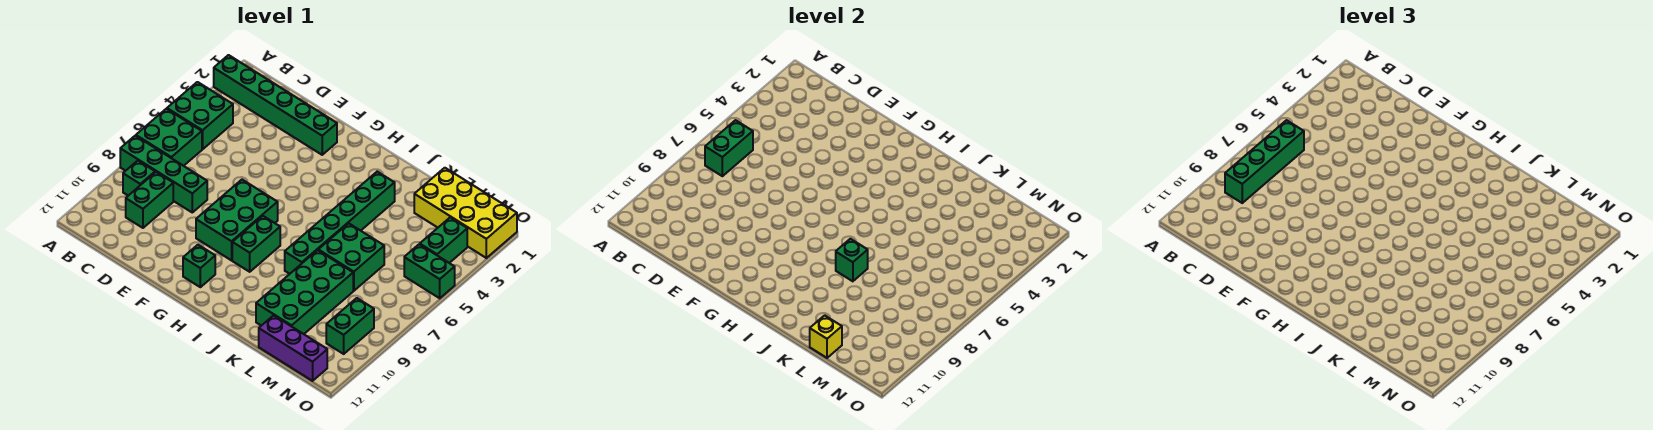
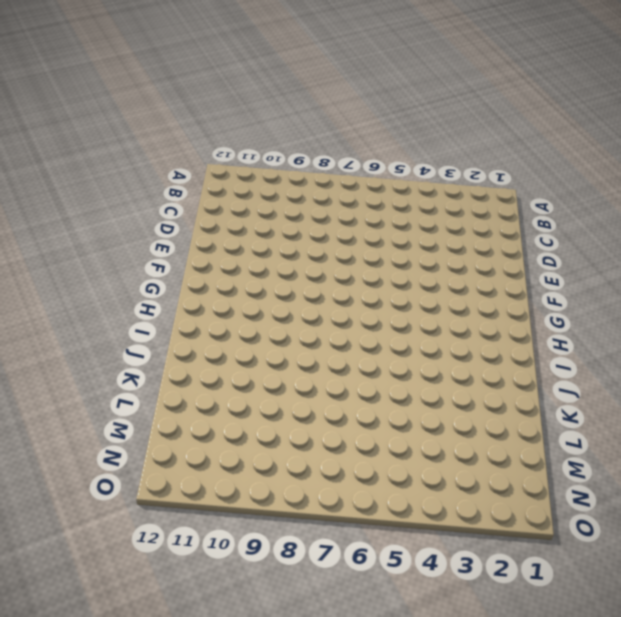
none -> green brick A2:F2 level 1
none -> green brick A4:B5 level 1
none -> green brick A6:B7 level 1

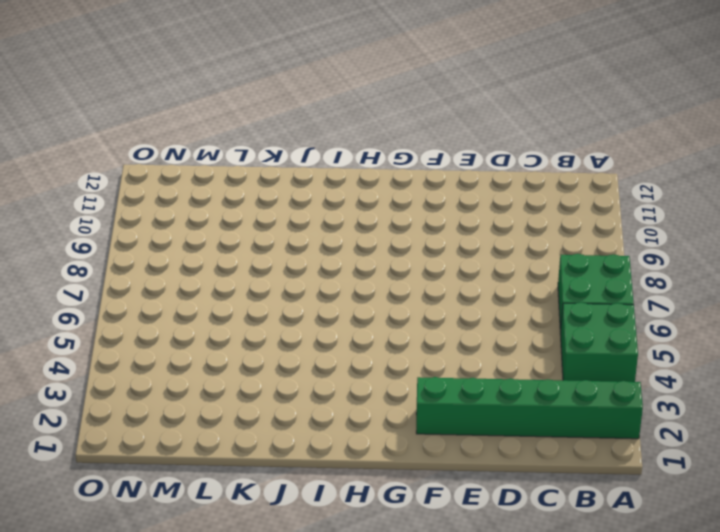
none -> green brick A8:D8 level 1
none -> green brick B9 level 1
none -> green brick C9:C10 level 1

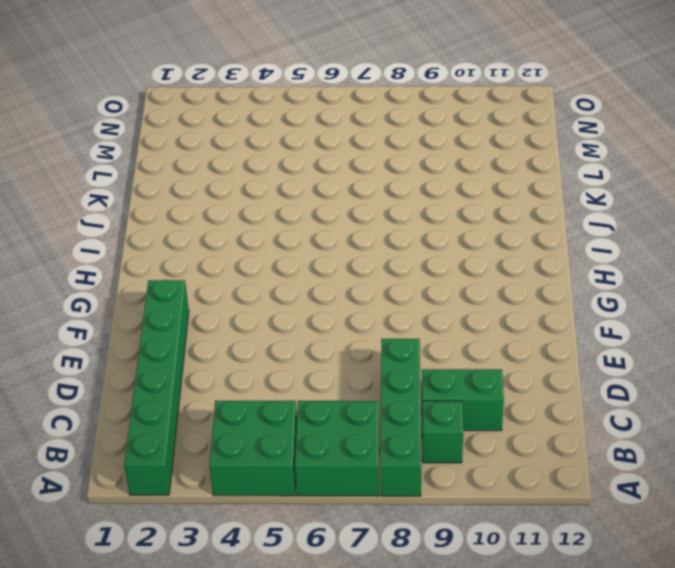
none -> green brick F7:G9 level 1
none -> green brick G11 level 1
none -> green brick H8:H9 level 1

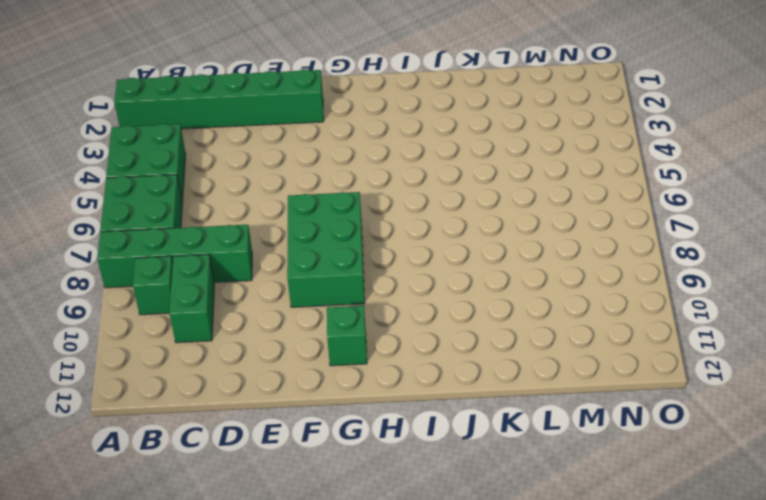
none -> green brick H8:H9 level 1
none -> green brick J3:J8 level 1
none -> green brick K6:L7 level 1

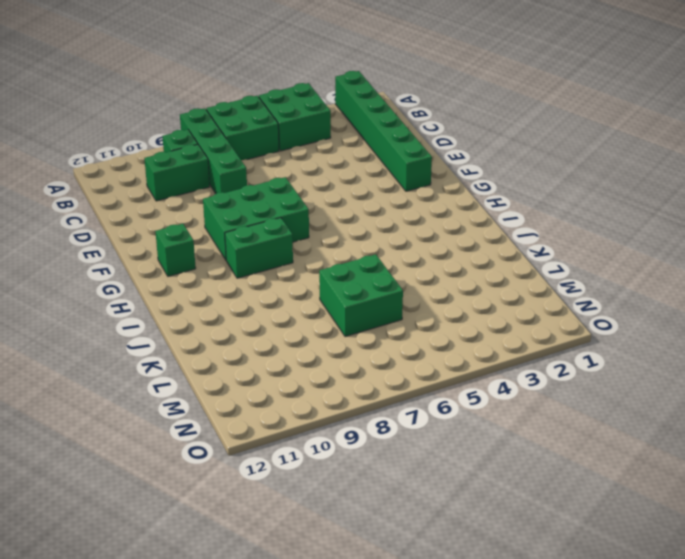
none -> green brick J3:J8 level 1
none -> green brick K8:L11 level 1
none -> yellow brick L1:O2 level 1

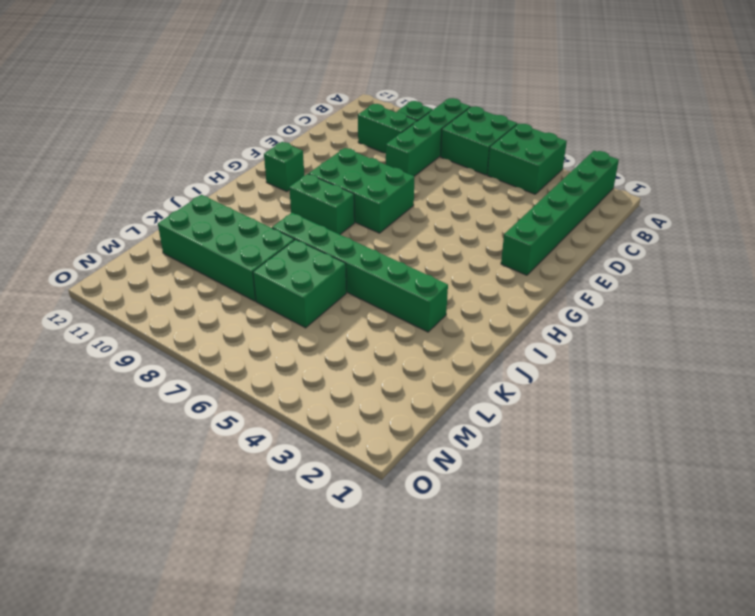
none -> yellow brick L1:O2 level 1
none -> purple brick L12:N12 level 1
none -> green brick N3:N4 level 1

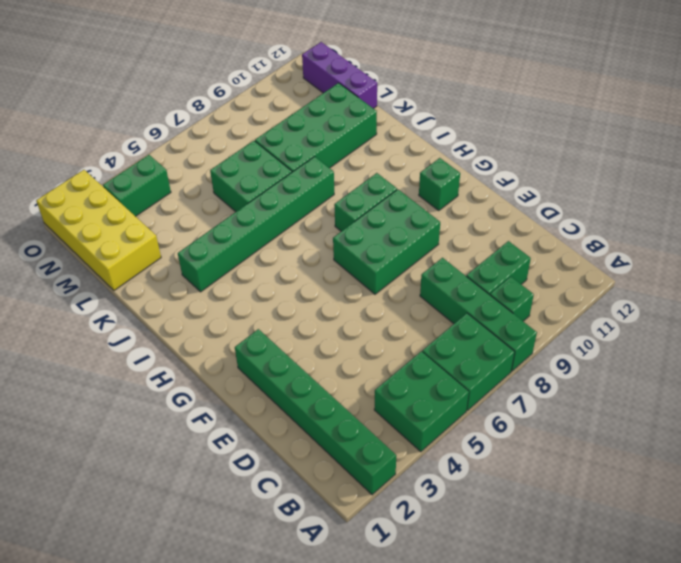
none -> green brick N5:O5 level 1
none -> green brick N9:N10 level 1
none -> green brick B6:B7 level 2

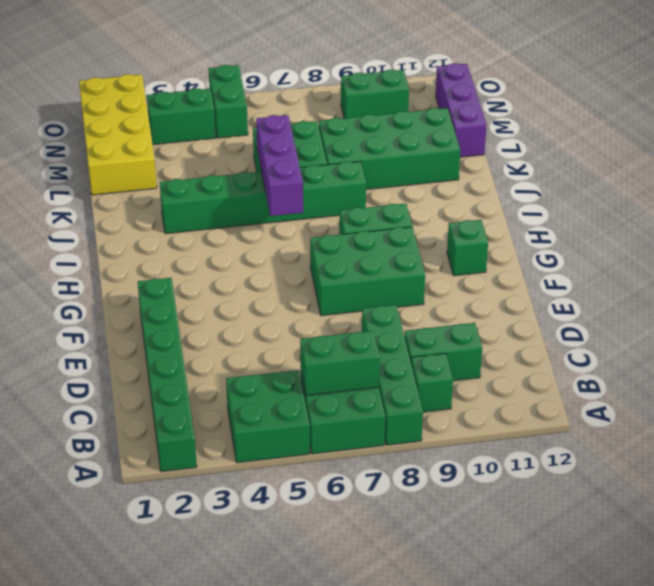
purple brick I6:K6 level 2 -> none
none -> green brick J8 level 2
none -> yellow brick L12 level 2
none -> green brick B6:B9 level 3

